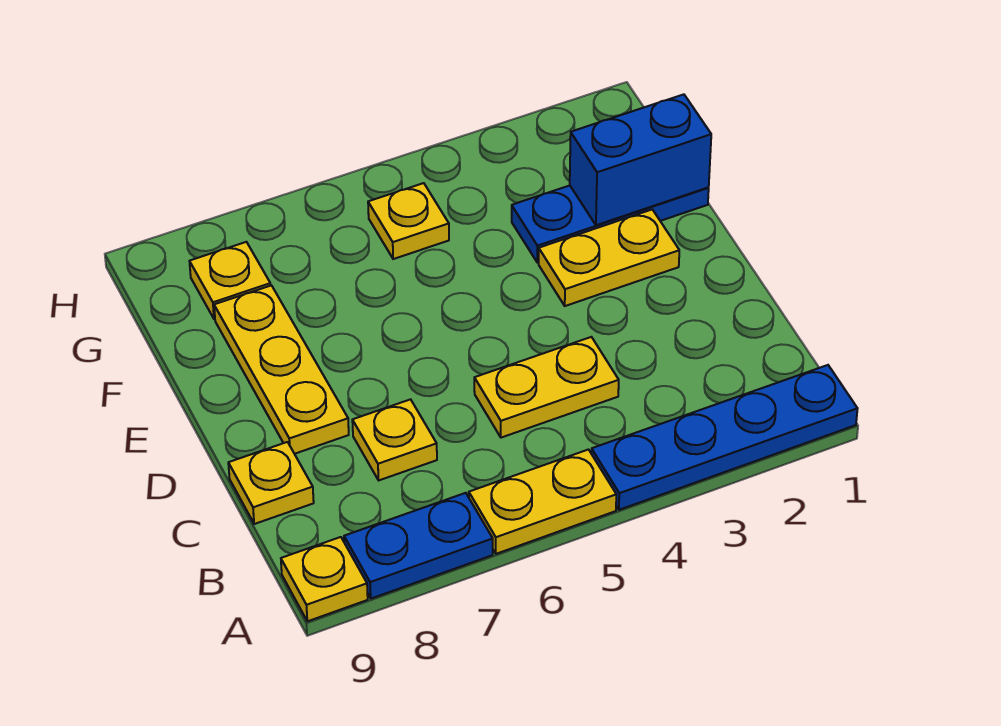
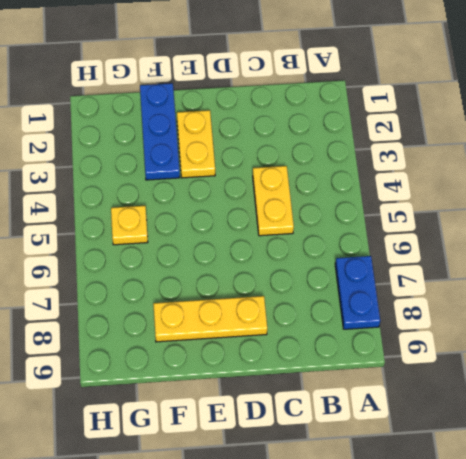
none -> blue plate A1:A4 level 1
none -> yellow plate A5:A6 level 1
none -> yellow plate A9 level 1

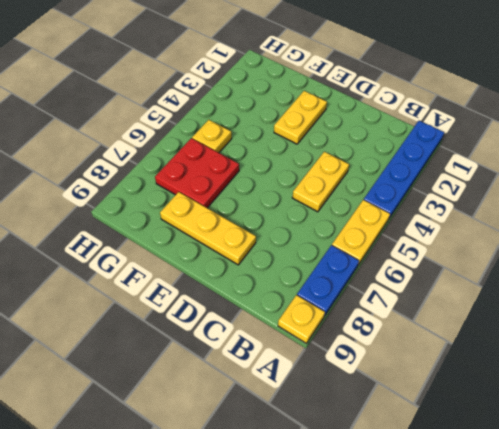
red plate F6:G7 level 1 -> none
none -> yellow plate C7 level 1
none -> yellow plate C9 level 1
none -> blue plate F1:F3 level 1

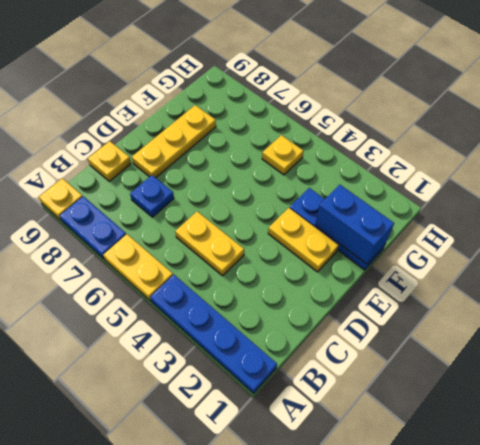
blue plate C7 level 1 -> yellow plate C7 level 1
none -> yellow plate G8 level 1

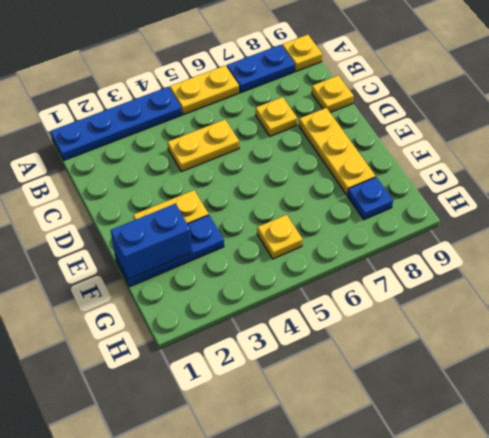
blue plate G8 level 1 -> yellow plate G8 level 1

